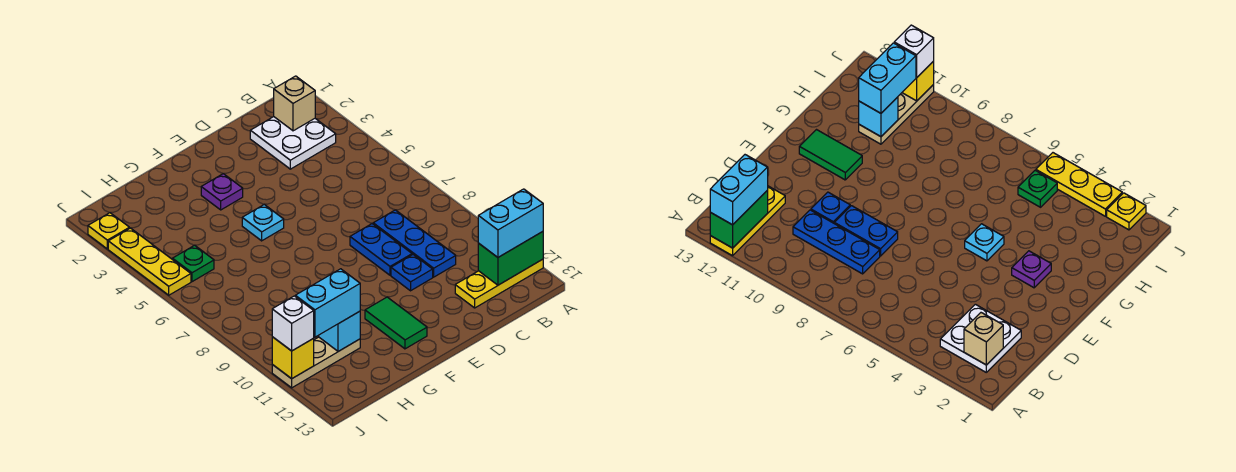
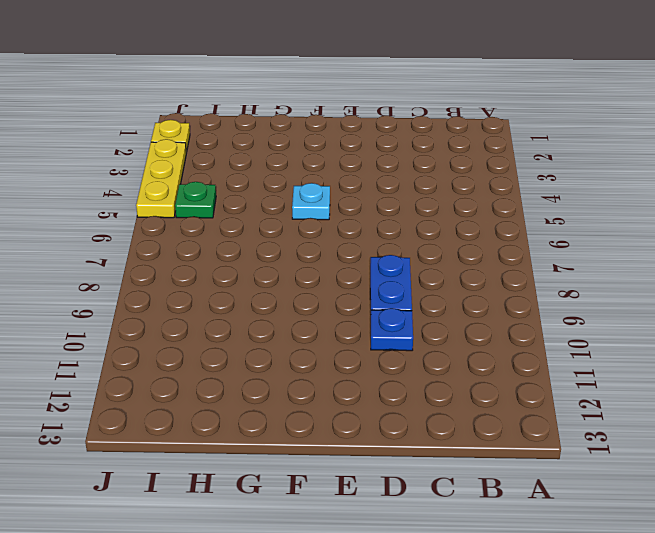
none -> yellow plate A12:C12 level 1
none -> white plate B2:C3 level 1
none -> blue plate C8:C10 level 1

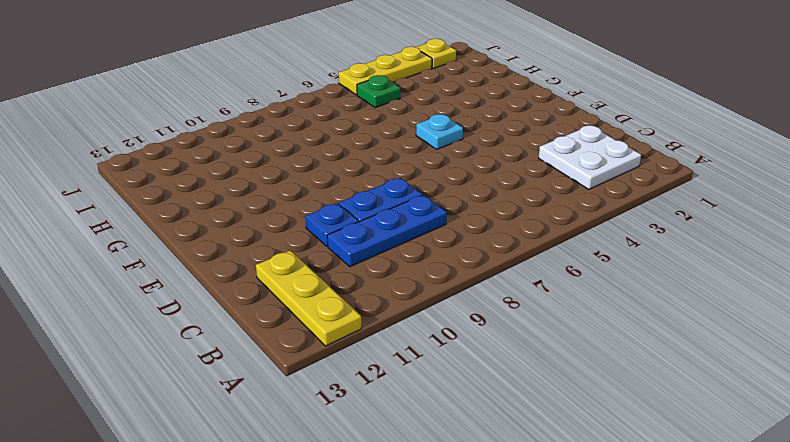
none -> purple plate F3 level 1
none -> green tile F11:F12 level 1
none -> tan plate H11:J11 level 1

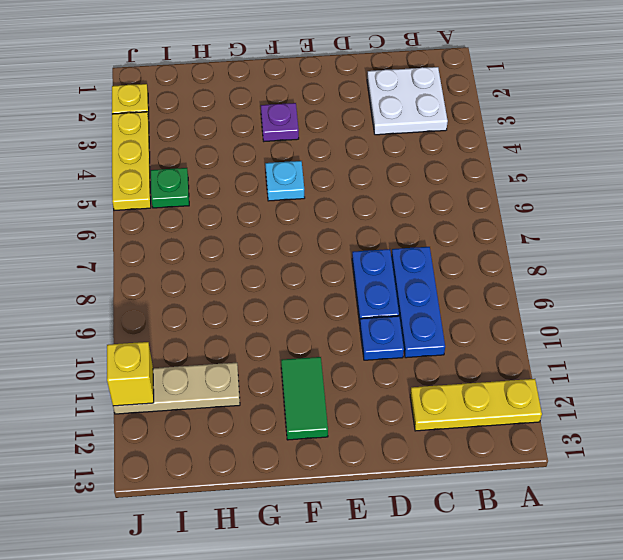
none -> green brick A12:B12 level 2
none -> tan brick B2 level 2
none -> cyan brick H11 level 2

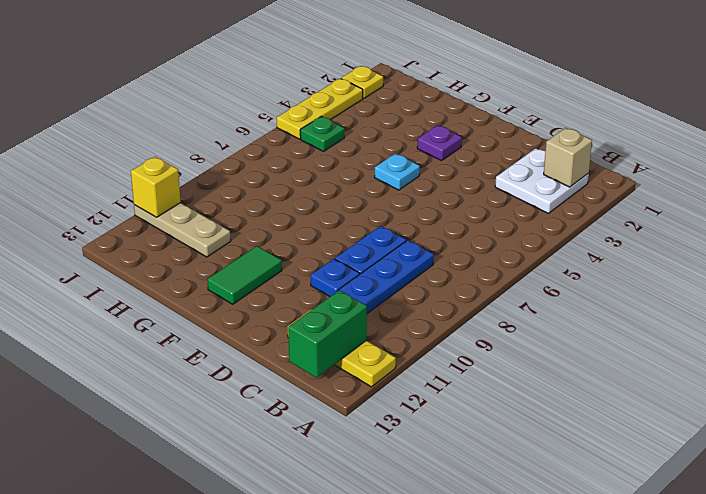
green brick B12:B13 level 2 -> green brick A12:B12 level 2
none -> cyan brick H11 level 2
none -> cyan brick A12:B12 level 3
none -> cyan brick H11:I11 level 3

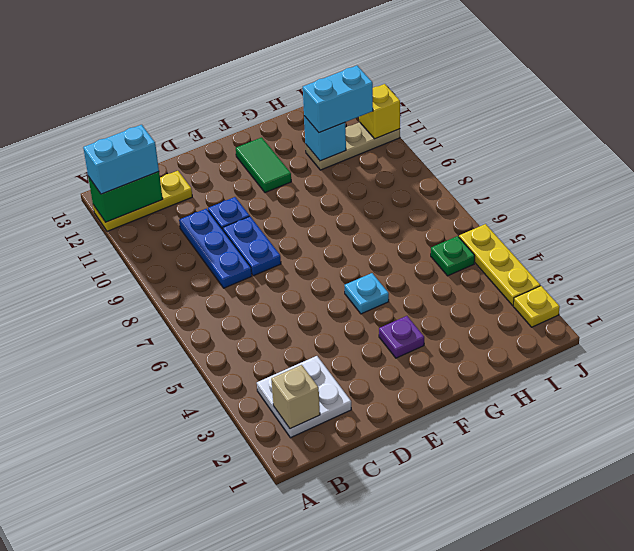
none -> white brick J11 level 3

